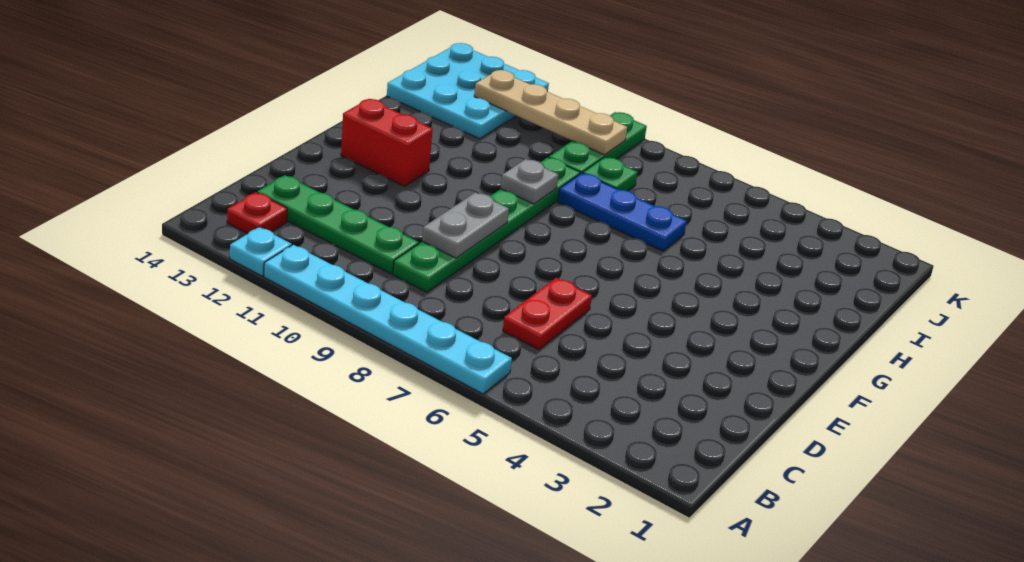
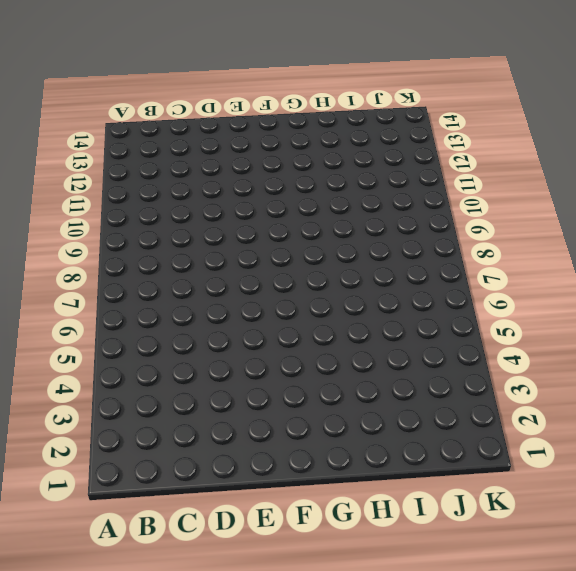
none -> cyan plate A6:A11 level 1
none -> cyan plate A12 level 1
none -> red plate B13 level 1

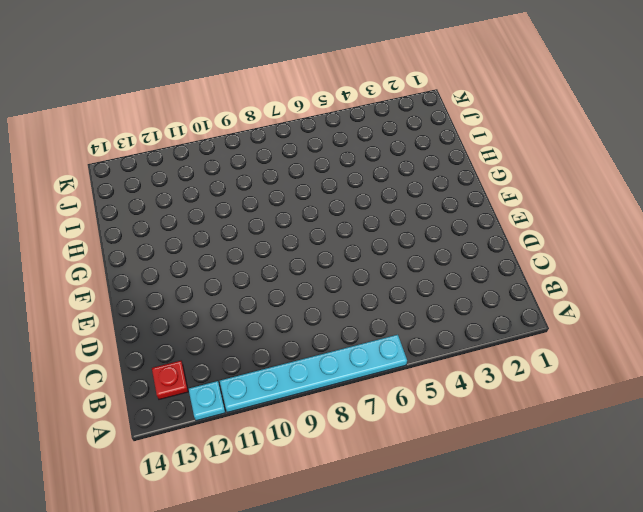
none -> red plate C6:D6 level 1
none -> green plate C9:H9 level 1
none -> green plate C10:C13 level 1

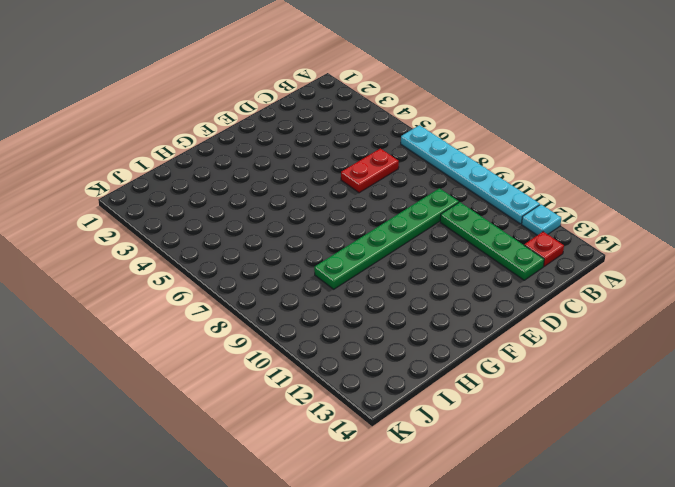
none -> red brick F12:F13 level 1
none -> blue plate H6:H8 level 1
none -> green plate I8 level 1

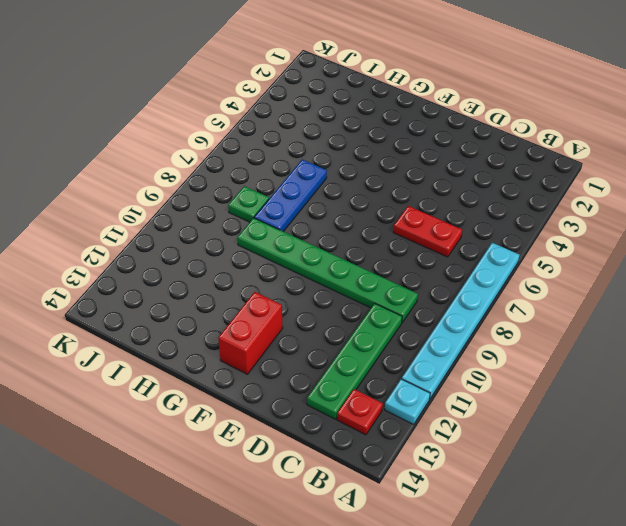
none -> green plate I9:K9 level 1
none -> cyan plate I12:K14 level 1
none -> grey plate D9:E9 level 2

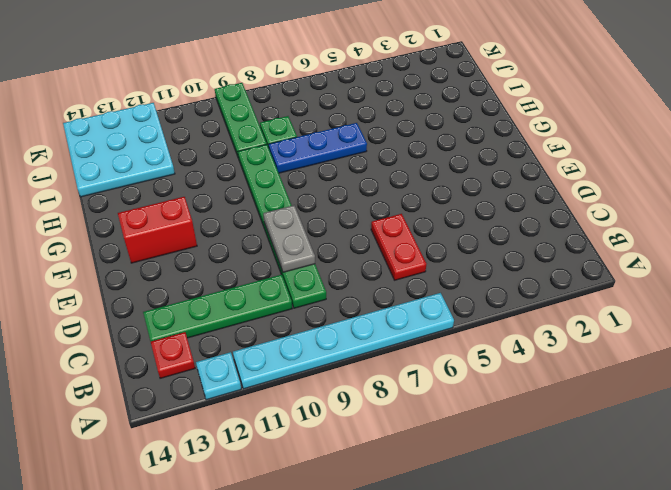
none -> grey plate G9 level 2
none -> tan plate J9:J12 level 2

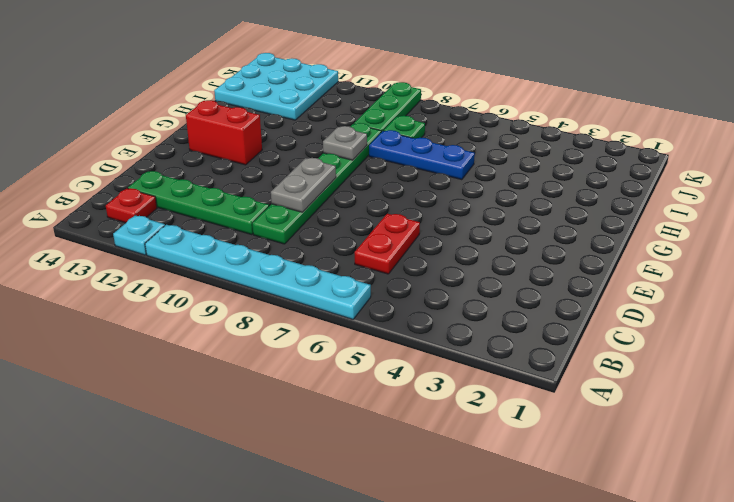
none -> tan plate J9:J12 level 2

